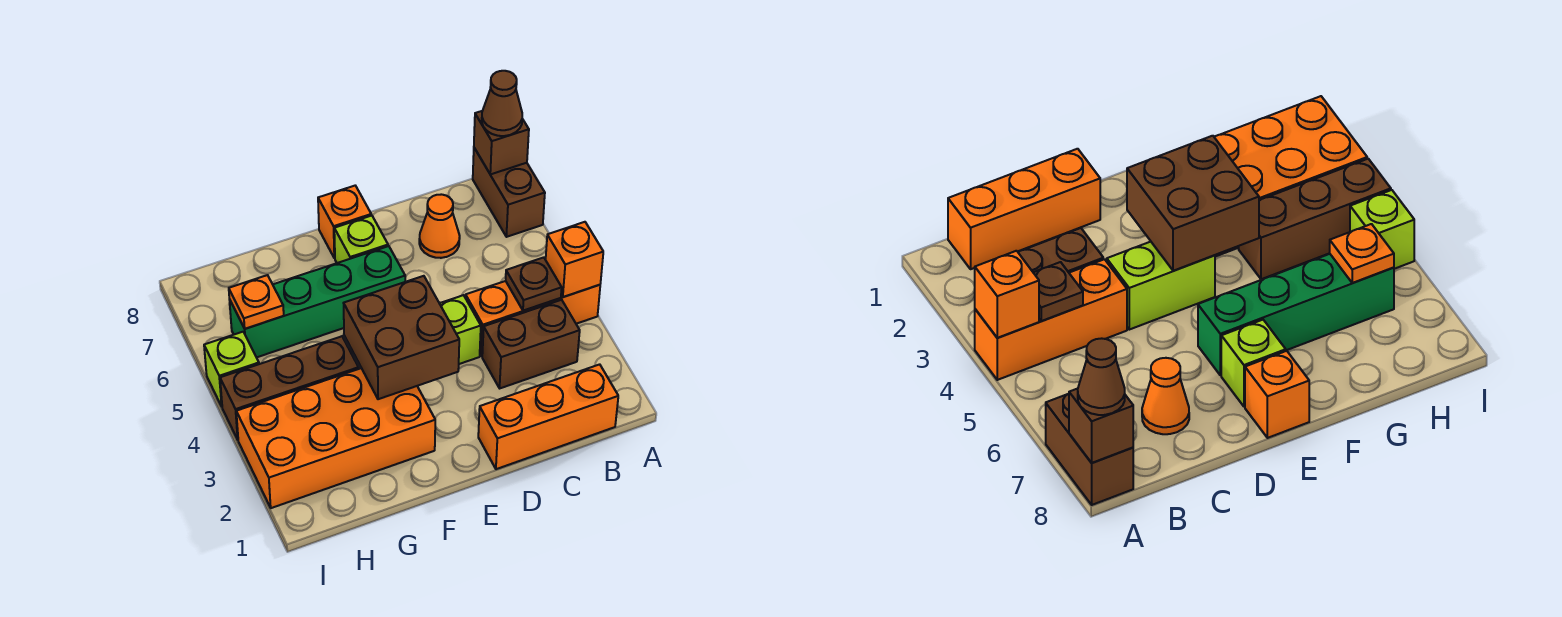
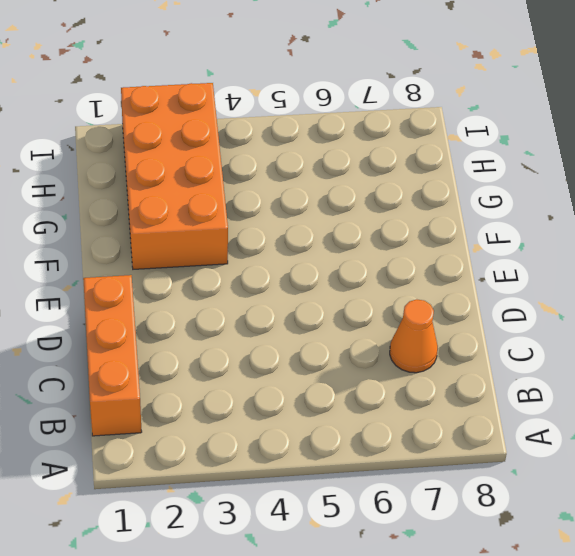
none -> orange brick A4:C4 level 1
none -> brown brick A7:A8 level 1
none -> brown brick B3:C3 level 1

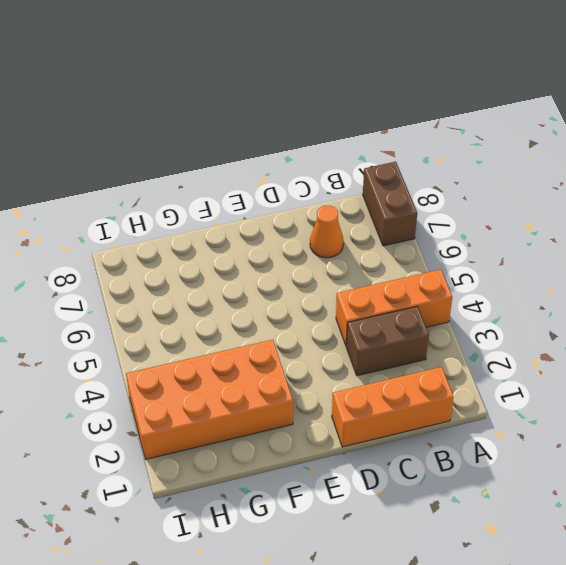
none -> lime brick D4:E4 level 1
none -> green brick E6:H6 level 1
none -> lime brick E7 level 1

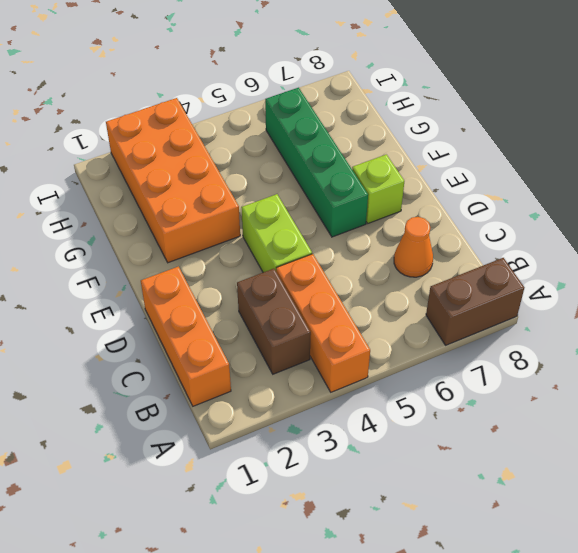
none -> orange brick E8 level 1
none -> brown brick G4:I4 level 1
none -> lime brick I5 level 1

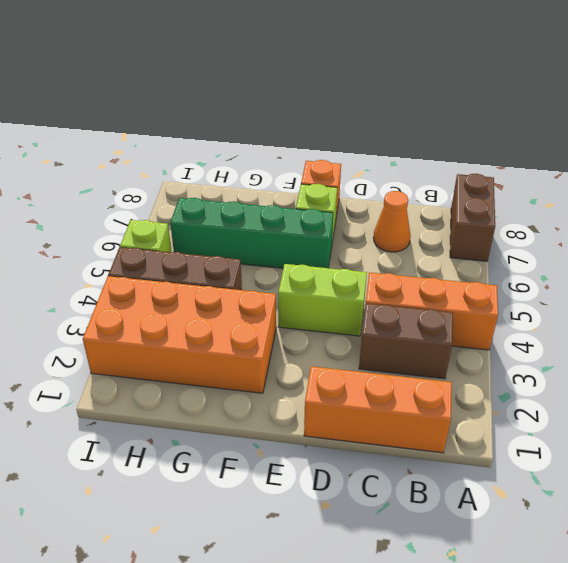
none -> orange brick A4 level 2
none -> brown brick A8 level 2
none -> brown plate B4 level 2

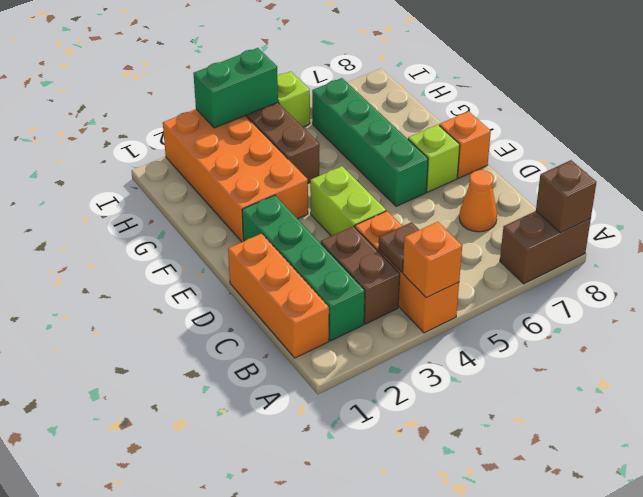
green brick B2:E2 level 1 -> none
green brick I3:I4 level 2 -> none
none -> brown brick E3:F4 level 2
none -> orange plate H6 level 2
none -> brown cone A8 level 3

